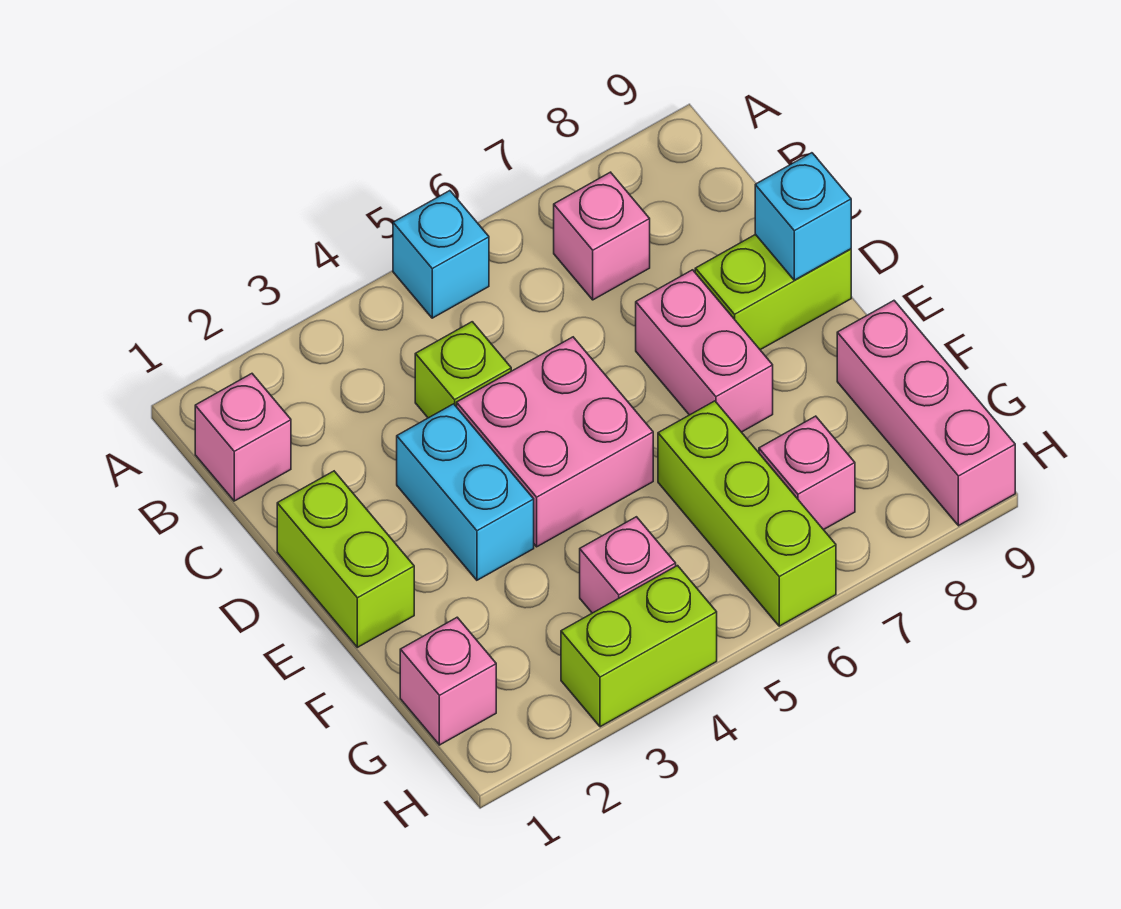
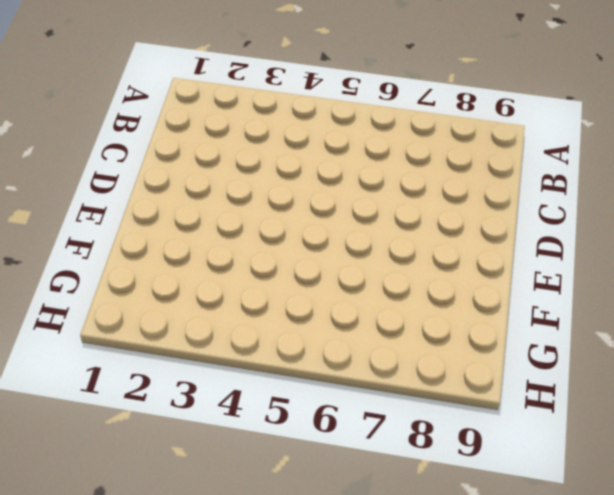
none -> cyan brick A5 level 1
none -> pink brick B1 level 1
none -> pink brick B7 level 1

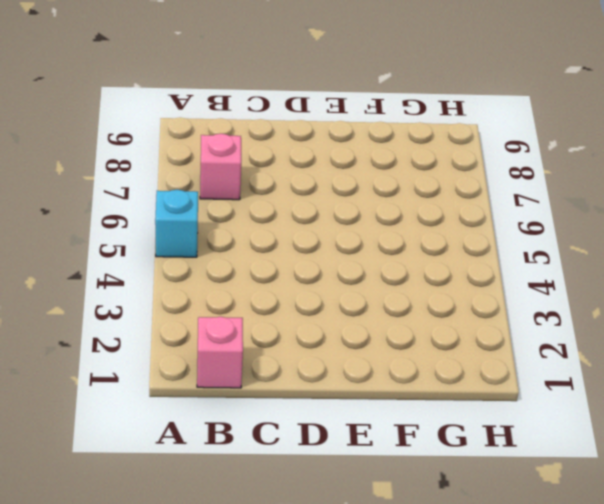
none -> lime brick C4 level 1
none -> lime brick D1:E1 level 1
none -> cyan brick D3:E3 level 1

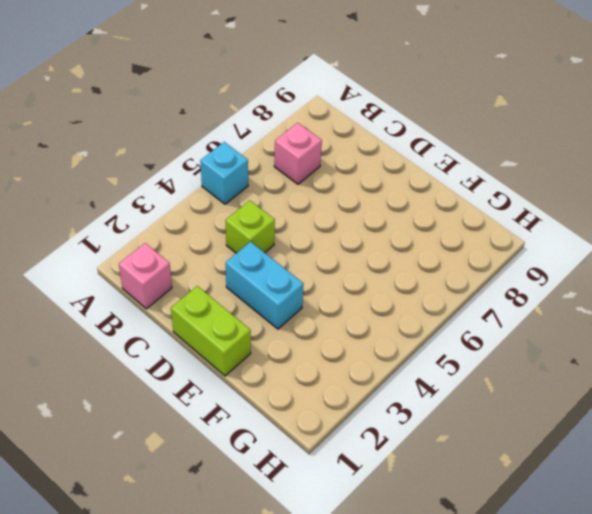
none -> pink brick D4:E5 level 1
none -> pink brick D7:E7 level 1
none -> lime brick D8:D9 level 1

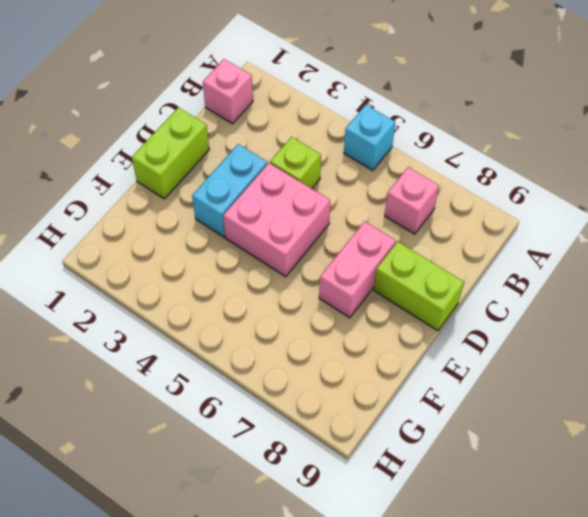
none -> lime brick F6:H6 level 1
none -> pink brick F9:H9 level 1
none -> pink brick G1 level 1

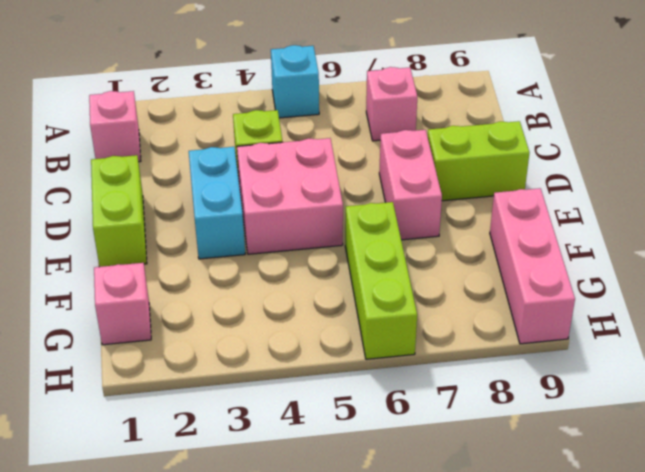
none -> pink brick G4 level 1
none -> pink brick G7 level 1
none -> lime brick H3:H4 level 1

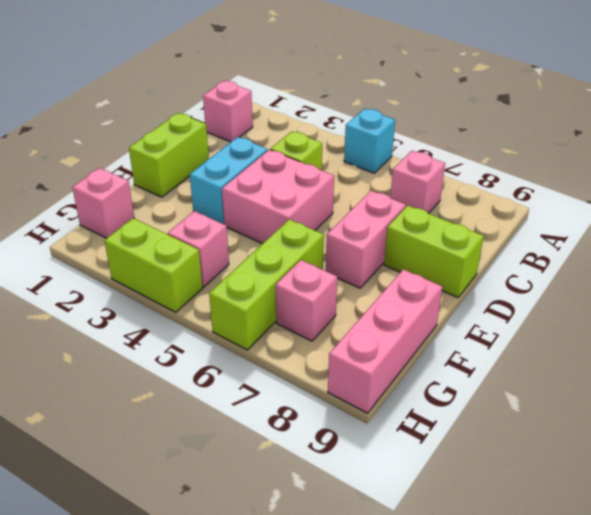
none -> cyan brick D9 level 2

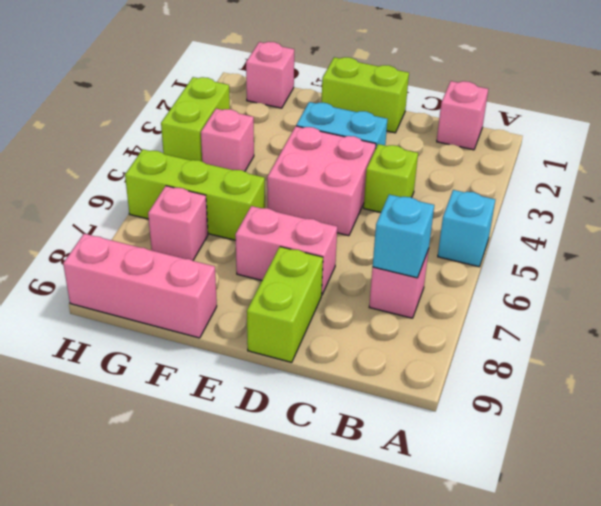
cyan brick B7 level 2 -> cyan brick D9 level 2

